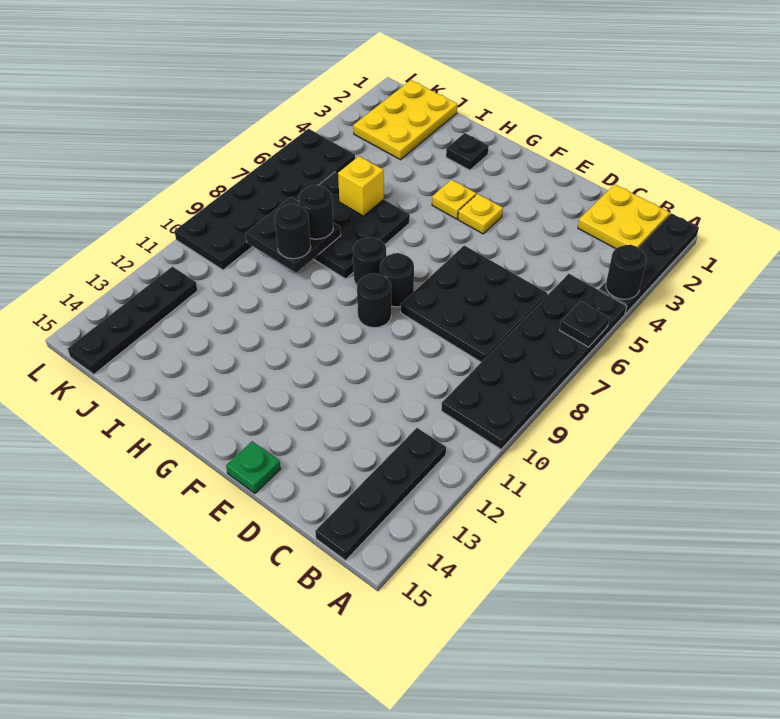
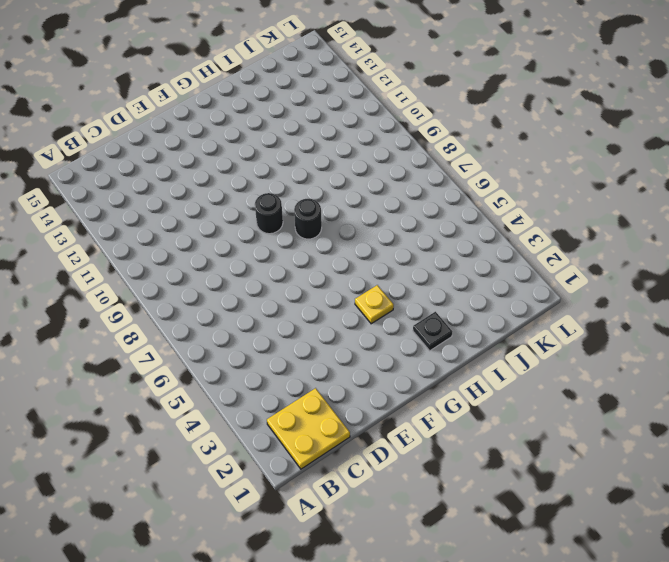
none -> black plate A1:A4 level 1
none -> black plate A5:B10 level 1
none -> black plate B12:B15 level 1

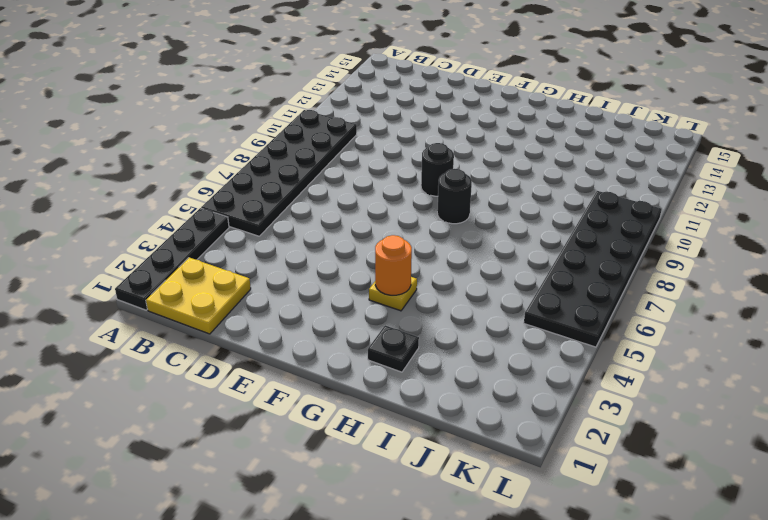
orange round brick G4 level 2 -> none
none -> black plate B12:B15 level 1
none -> black plate C6:E8 level 1
none -> green plate E15 level 1

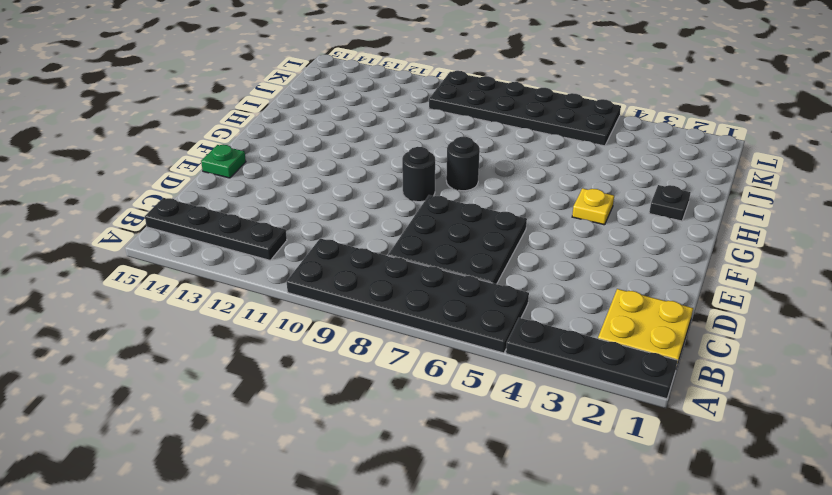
none -> yellow plate F4 level 1
none -> black round brick F8 level 1
none -> black plate H6:J8 level 1

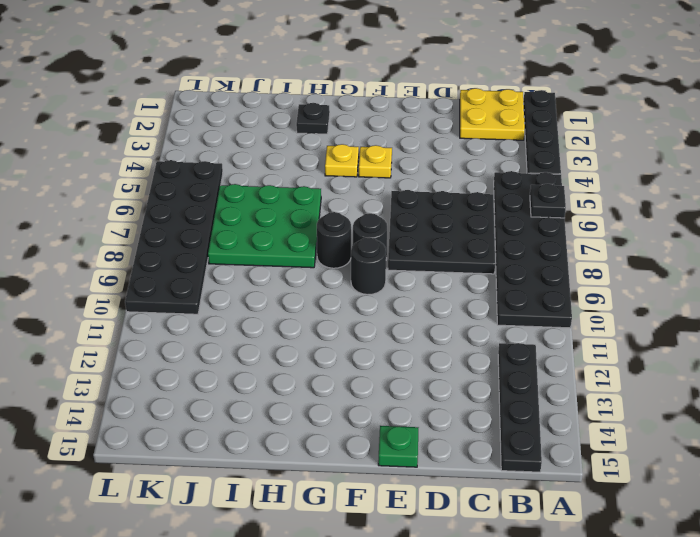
green plate H6:J8 level 1 -> black plate H6:J8 level 1
none -> yellow plate J1:K3 level 1
none -> black plate K12:K15 level 1
none -> black round brick A4 level 2

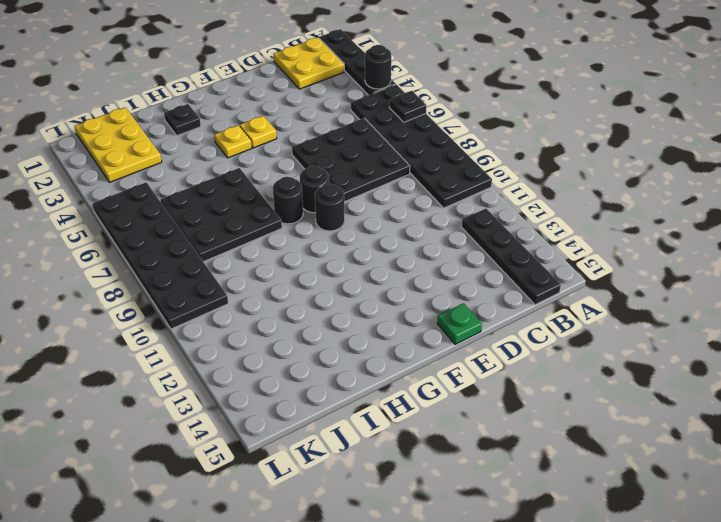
none -> black plate K12:K15 level 1
none -> yellow brick I6 level 2
none -> black plate I8:J9 level 2

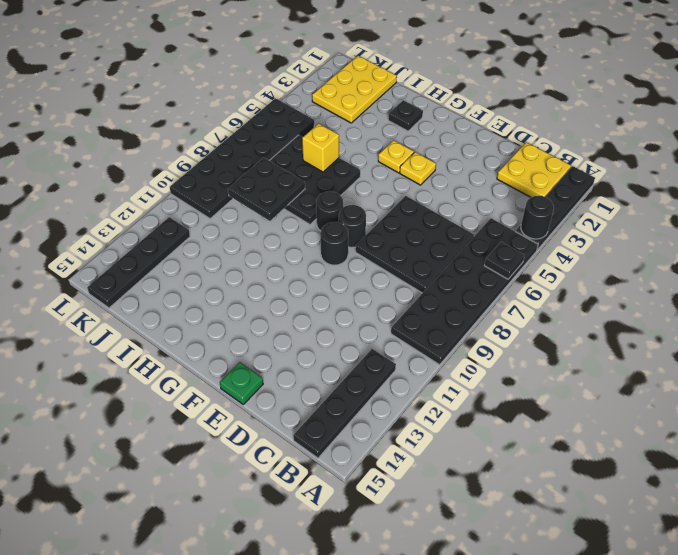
none -> black round brick I8 level 3
none -> black round brick I9 level 3

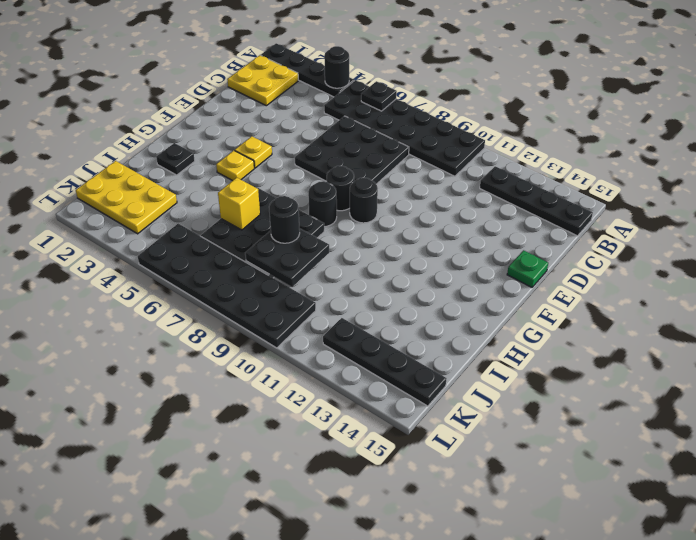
none -> black round brick I9 level 3

